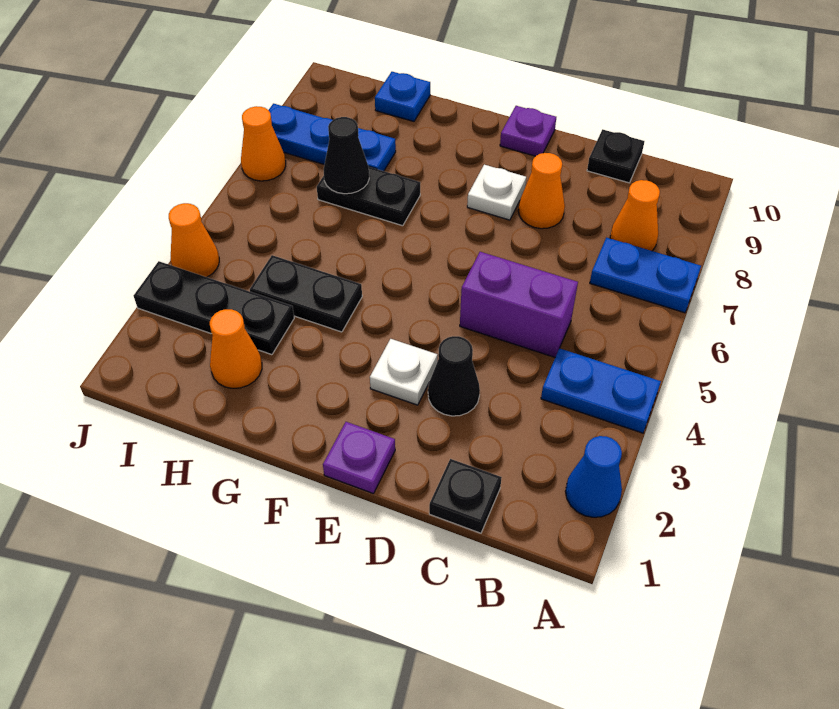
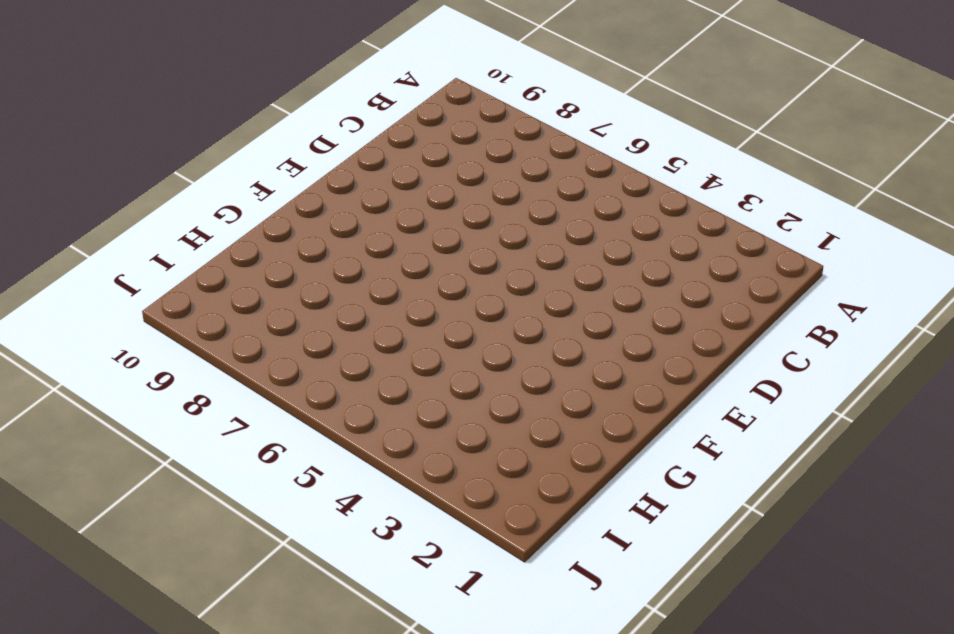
none -> blue cone A2 level 1
none -> blue plate A4:B4 level 1
none -> blue plate A7:B7 level 1

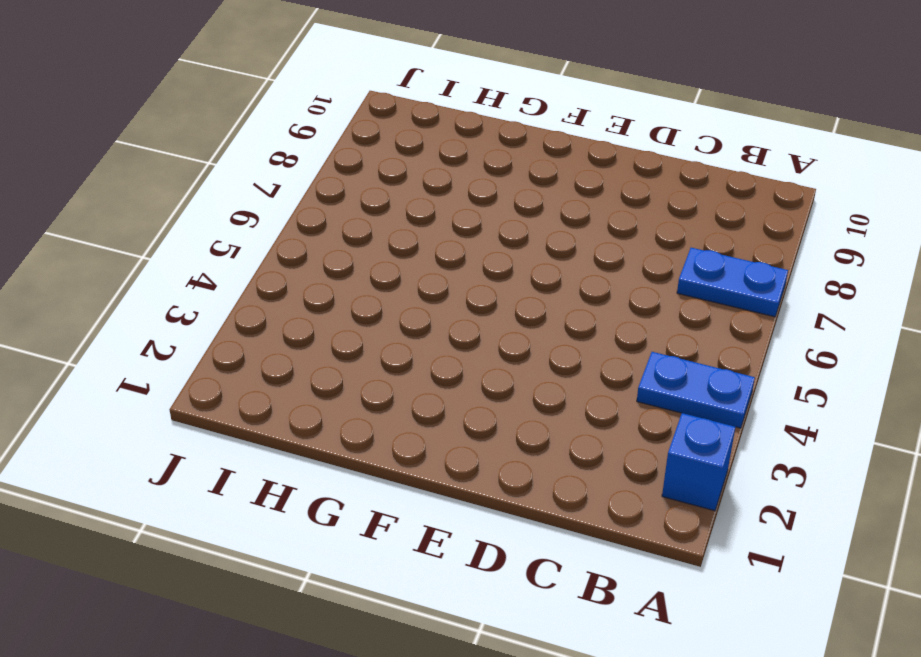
blue brick A2 level 1 -> blue cone A2 level 1
none -> orange cone B8 level 1
none -> black plate C1 level 1
none -> purple brick C5:D5 level 1

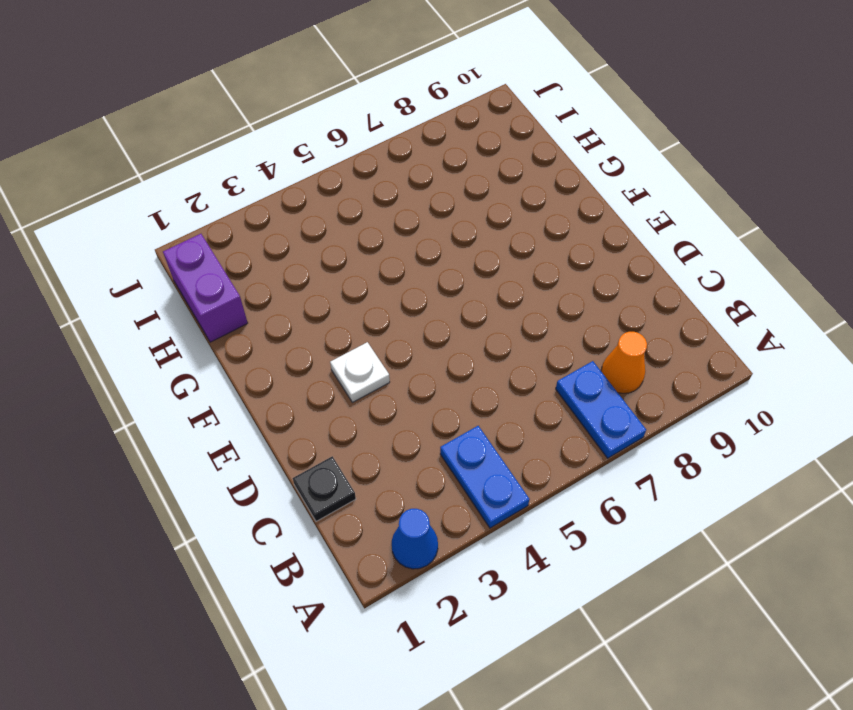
purple brick H1:I1 level 1 -> purple brick C5:D5 level 1
none -> black plate C10 level 1
none -> black cone D3 level 1
none -> orange cone D8 level 1

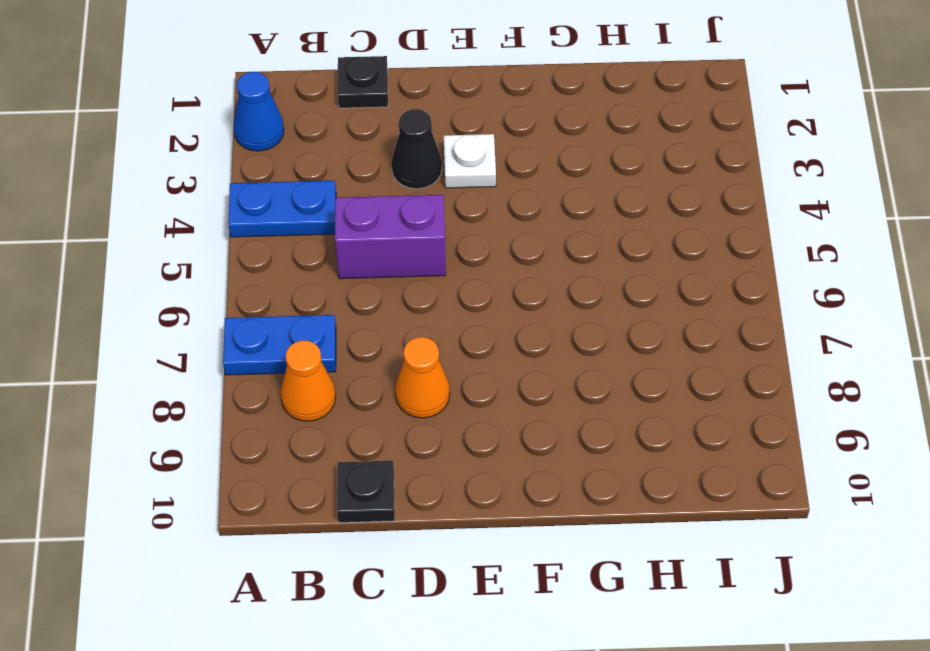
none -> purple plate E1 level 1
none -> white plate E8 level 1
none -> purple plate E10 level 1

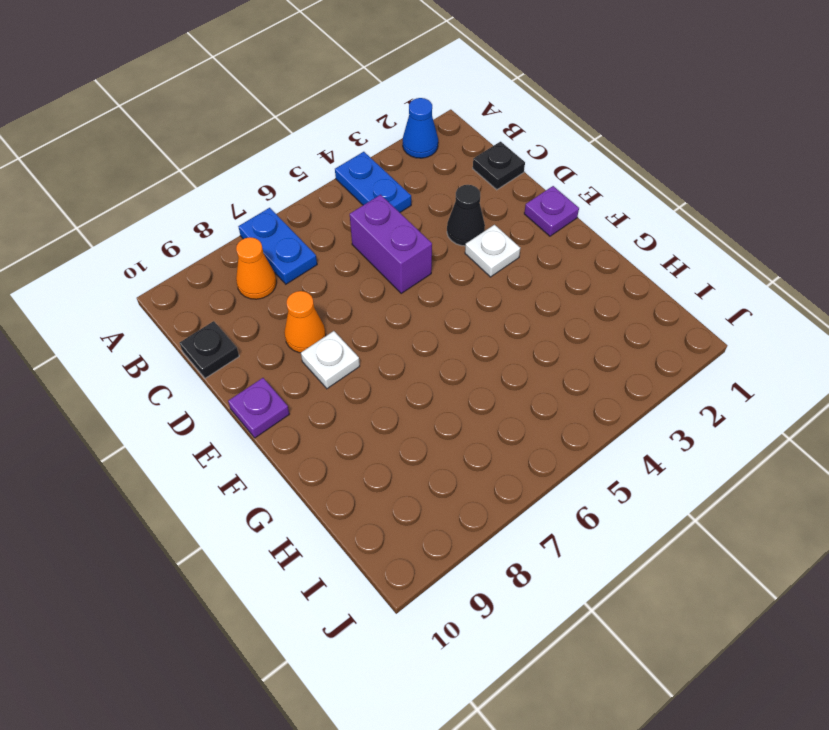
none -> black plate G4:H4 level 1
none -> black plate G7:H7 level 1
none -> orange cone H2 level 1

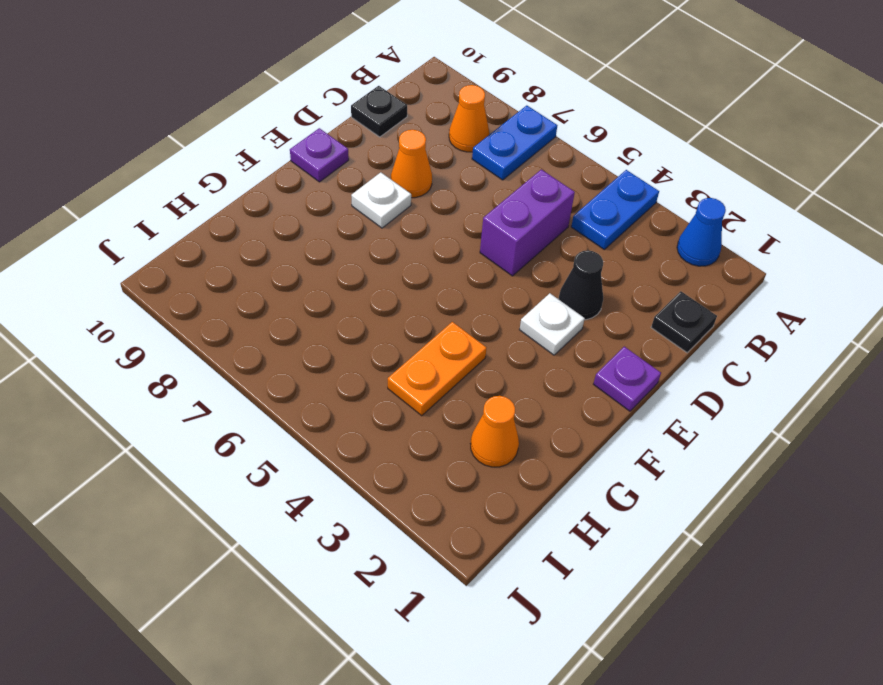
orange plate G4:H4 level 1 -> black plate G4:H4 level 1
none -> black plate G7:H7 level 1
none -> black plate H3:J3 level 1
none -> blue plate H8:J8 level 1

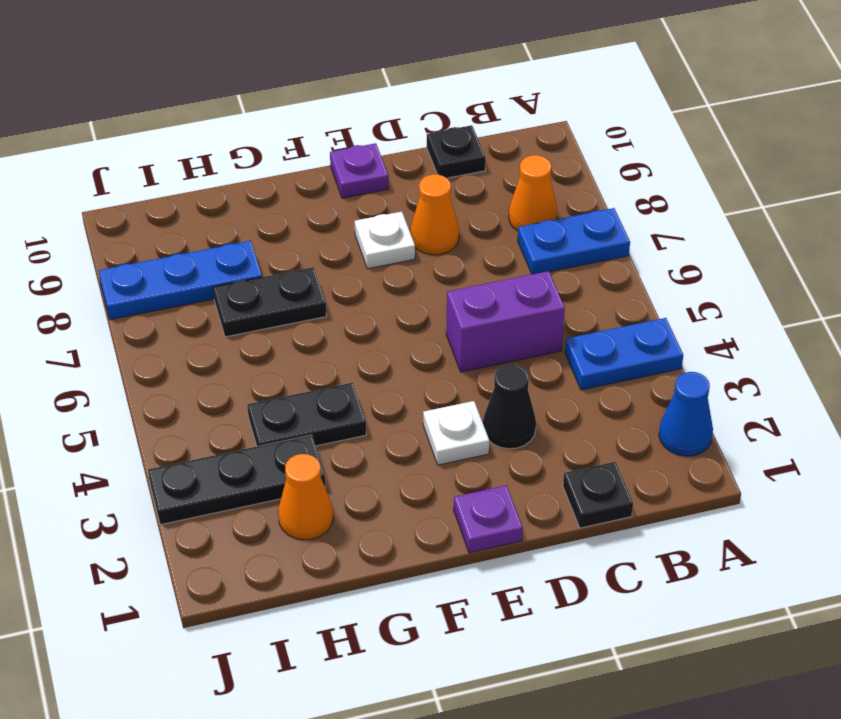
none -> blue plate H10 level 1
none -> orange cone J4 level 1
none -> orange cone J7 level 1

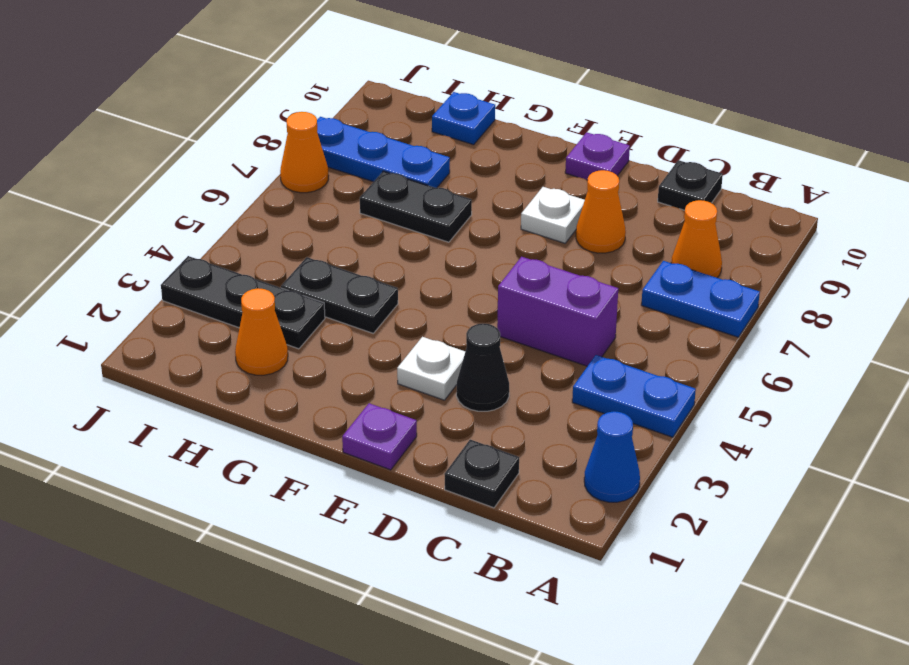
none -> orange cone J4 level 1
none -> black cone H7 level 2

